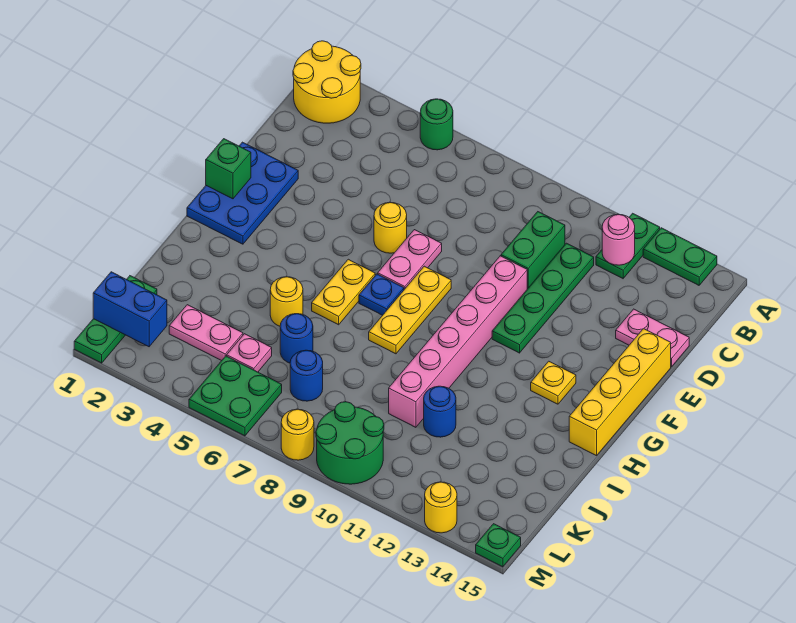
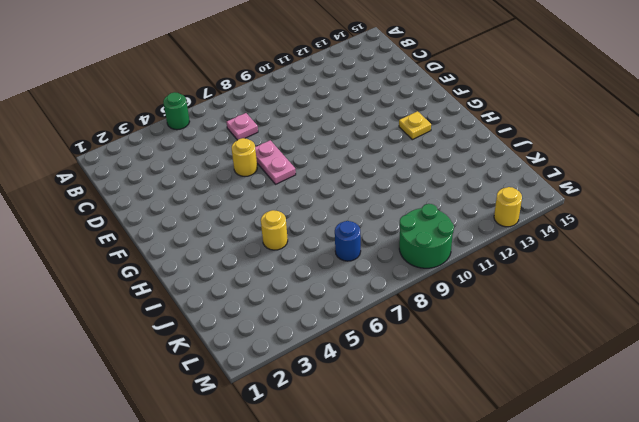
pink plate C7 level 1 -> pink plate K5 level 1
none -> yellow round brick A1:B2 level 1
none -> green plate A12:B12 level 1
none -> green plate A13:A14 level 1
none -> green brick C10:D10 level 1

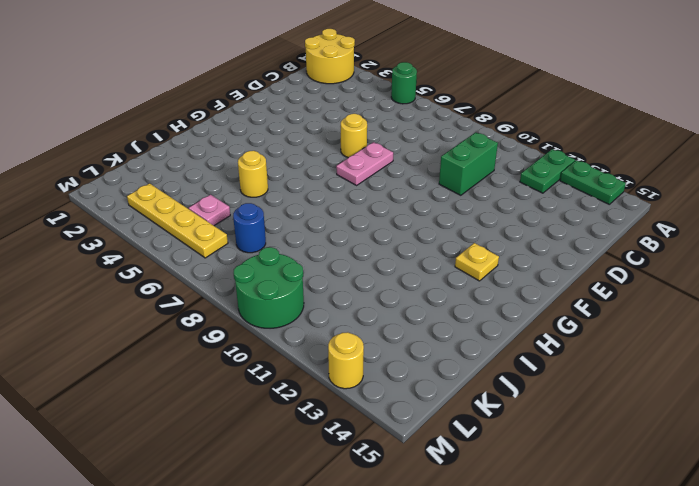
yellow plate L3:L6 level 1 -> green plate L5:M6 level 1
none -> green plate C11:F11 level 1
none -> pink plate D14:D15 level 1
none -> blue plate E1:G2 level 1
none -> pink brick E10:J10 level 1

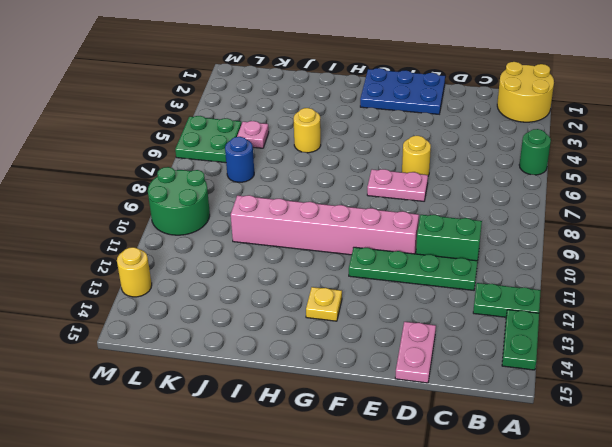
none -> yellow brick E15:H15 level 1
none -> yellow plate F8:H8 level 1
none -> yellow plate G6:H6 level 1
none -> blue plate G7 level 1

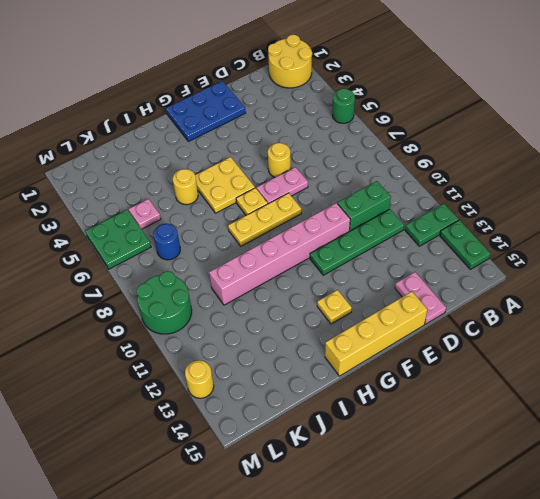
yellow plate G5:H6 level 1 -> yellow plate G6:H6 level 1
yellow plate G7 level 1 -> blue plate G7 level 1
none -> blue round brick J6 level 1
none -> blue round brick J11 level 1
none -> green plate K1:M1 level 1
none -> pink plate K3:K4 level 1

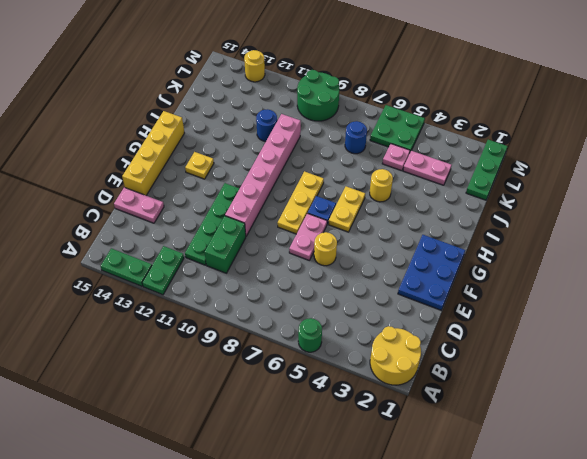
none -> blue round brick J6 level 1
none -> yellow round brick M8 level 1
none -> green plate M15 level 1
none -> pink round brick B12 level 2

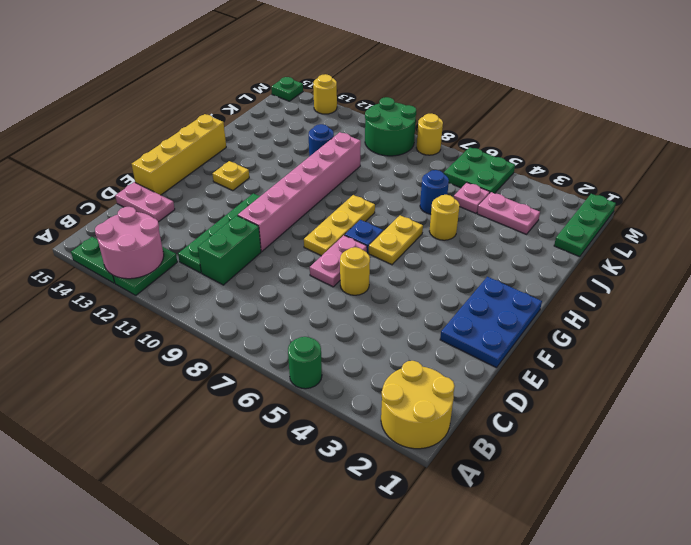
pink round brick A12:B13 level 2 -> pink round brick B12 level 2
none -> blue round brick K7 level 1
none -> green brick F1 level 2
none -> blue brick L1:L2 level 2

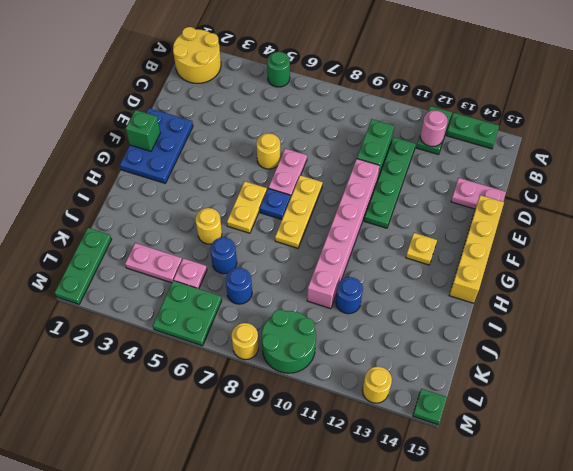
none -> blue brick L1:L2 level 2

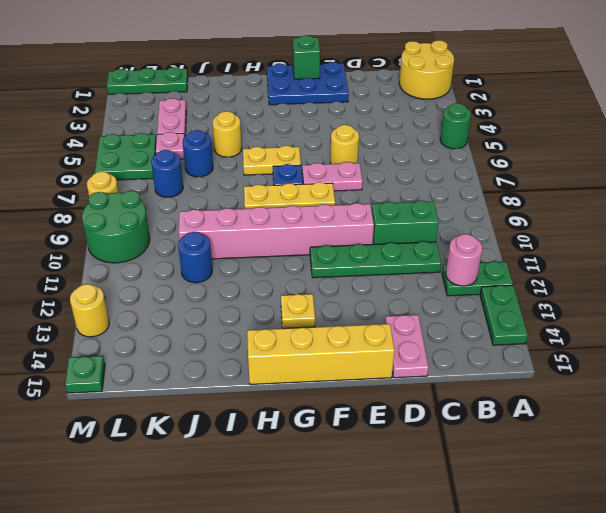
none -> blue brick L1:L2 level 2

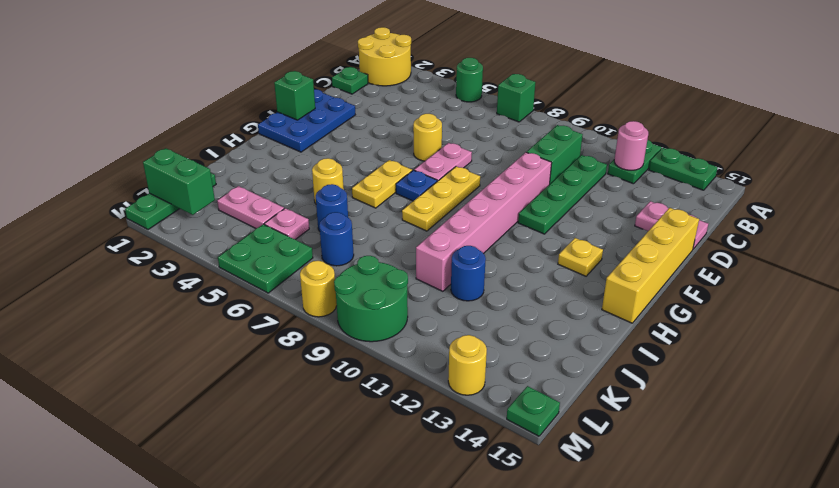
green brick A7 level 1 -> none
green plate C1 level 1 -> none
green brick L1:L2 level 2 -> blue brick L1:L2 level 2

